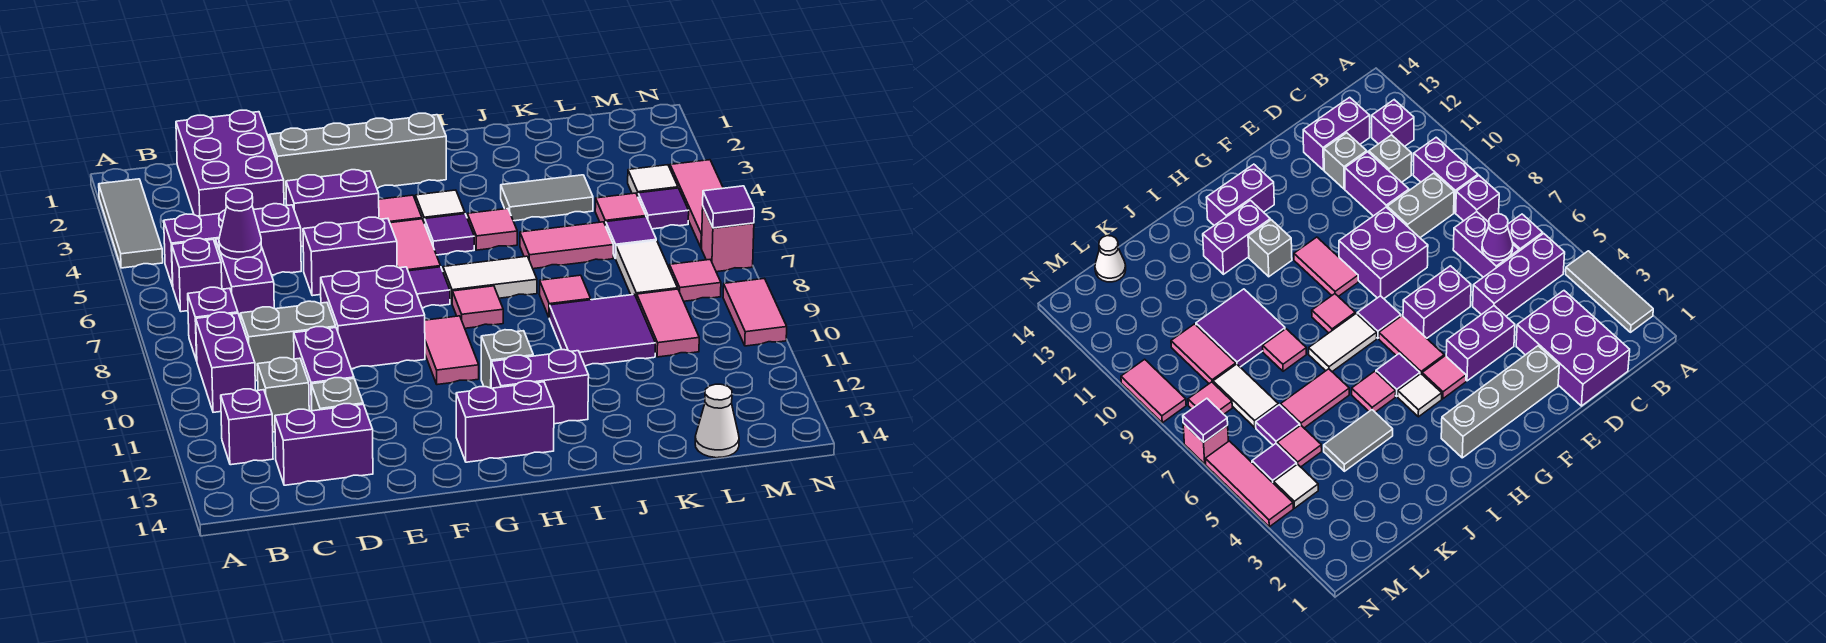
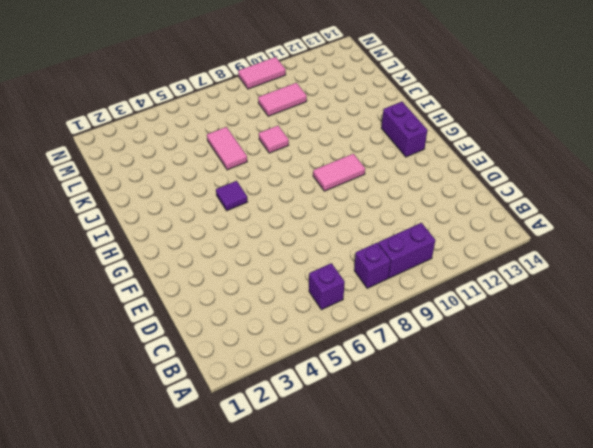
none -> grey tile A2:A4 level 1
none -> purple brick B5:D5 level 1
none -> purple brick B12 level 1
none -> purple brick C1:D3 level 1

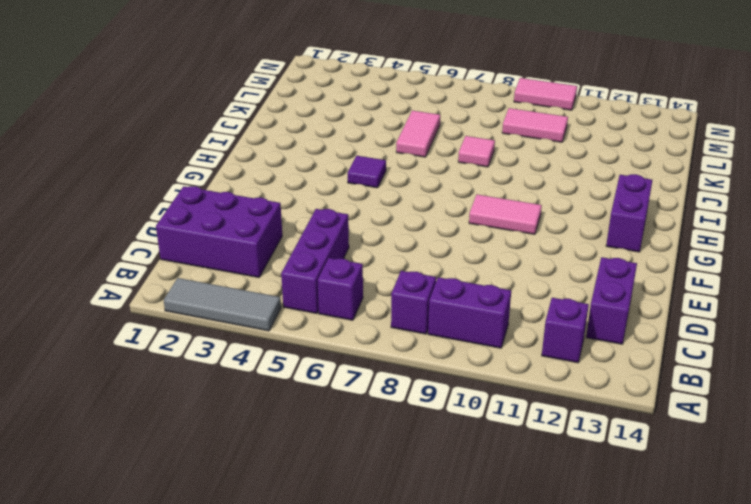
none -> purple brick C6:C7 level 1
none -> grey brick C9:D9 level 1
none -> grey brick C11 level 1
none -> purple brick D10:D11 level 1

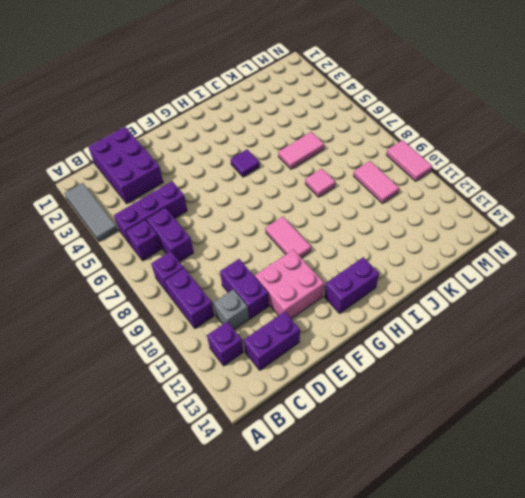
pink brick E11:F12 level 1 -> none
none -> grey brick C9:D9 level 1
none -> grey brick D12 level 1
none -> grey brick E2:H2 level 1
none -> purple brick E4:F4 level 1

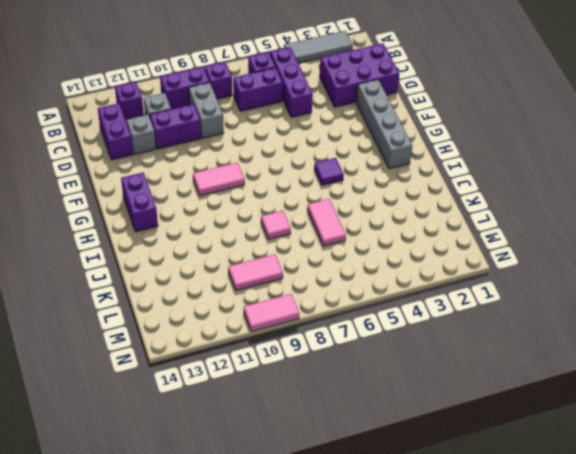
none -> purple brick E4:F4 level 1
none -> purple brick E6:F6 level 1
none -> purple brick E8:F9 level 1
none -> pink tile G4 level 1

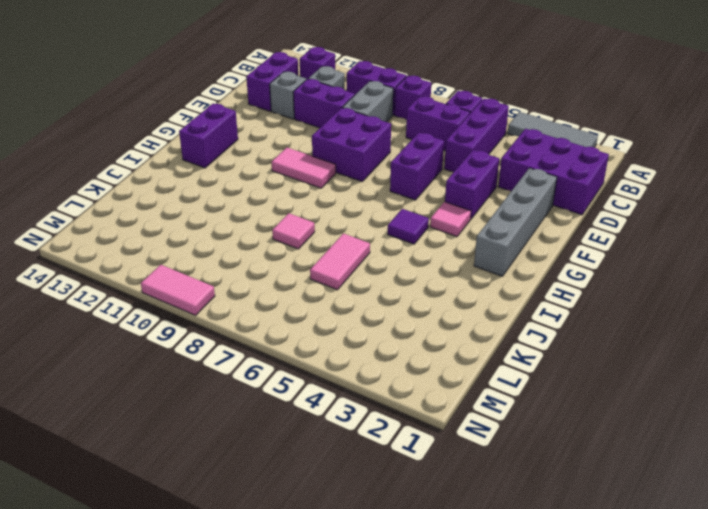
none -> pink tile G5:G6 level 1
none -> purple tile G7 level 1
none -> white tile H4 level 1
none -> white tile H7:I7 level 1

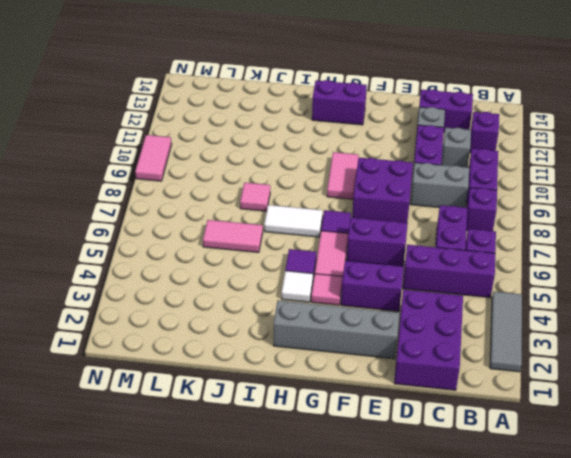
none -> pink tile H8 level 1
none -> grey brick H11 level 1
none -> purple brick H12:I12 level 1
none -> pink tile I5 level 1

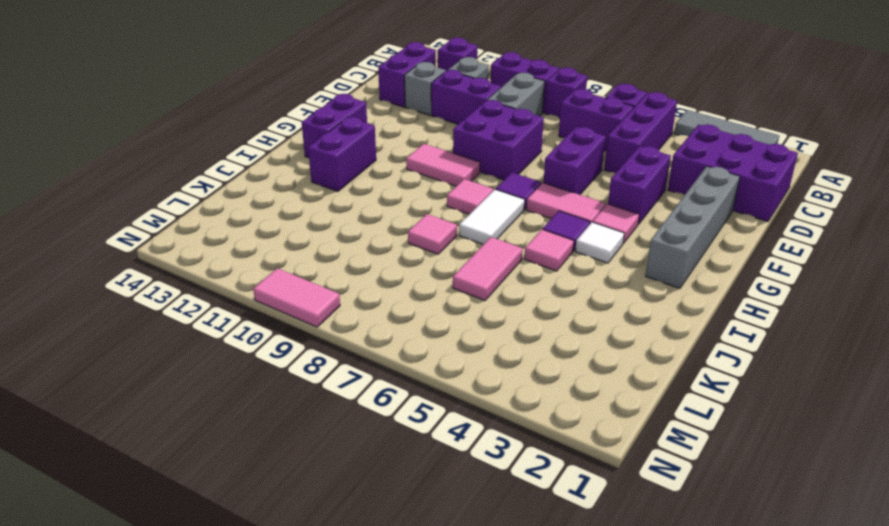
none -> grey brick H11 level 1
none -> grey tile J4:K4 level 1
none -> purple tile J9:K10 level 1
none -> pink tile L5 level 1

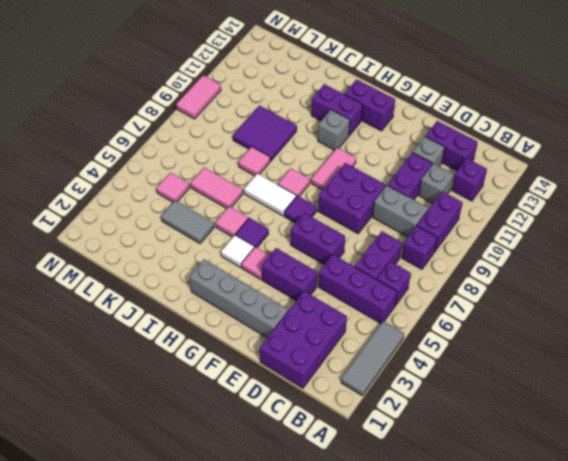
none -> pink tile G5:G6 level 1
none -> purple tile L6 level 1
none -> white tile L7:L8 level 1
none -> pink tile L9:L10 level 1

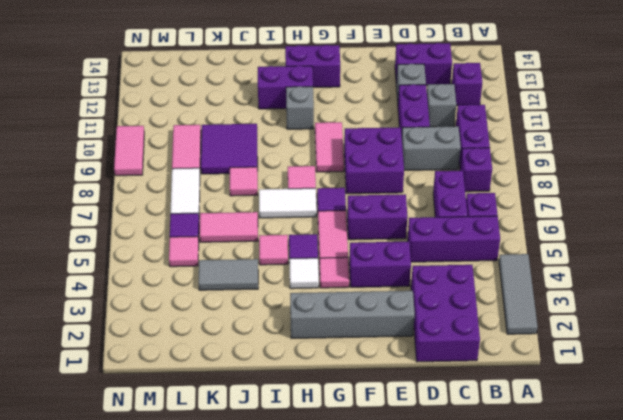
none -> white cone L14 level 1
none -> white tile M4 level 1
none -> purple tile M5 level 1
none -> pink tile M8 level 1

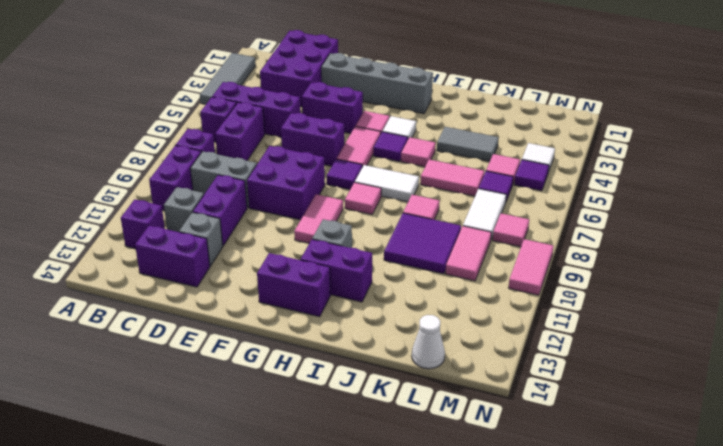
none -> pink tile N4:N6 level 1
none -> pink brick N7 level 1
none -> purple cone C6 level 2
none -> purple tile N7 level 2

